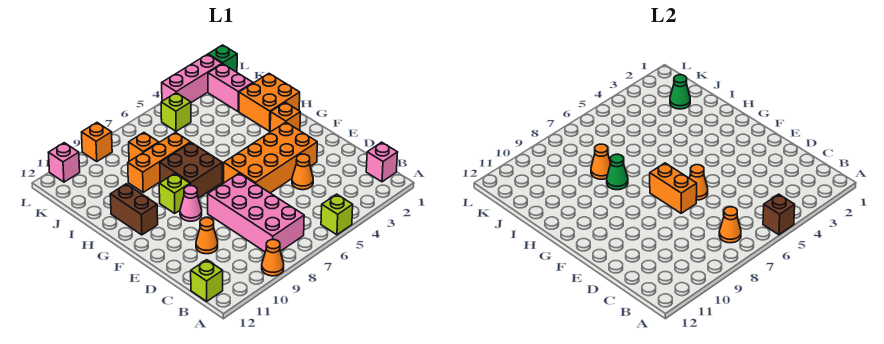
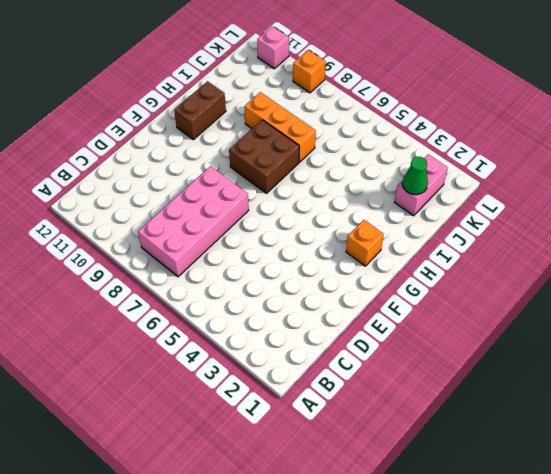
none -> lime brick A5 level 1
none -> orange cone A9 level 1
none -> pink brick B1 level 1

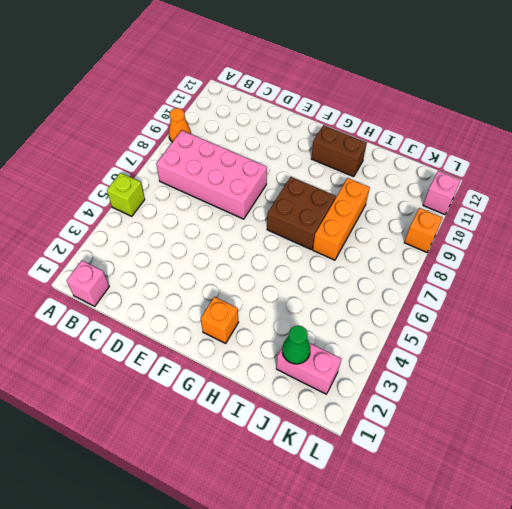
none -> lime brick B12 level 1
none -> orange cone D4 level 1
none -> orange cone D10 level 1

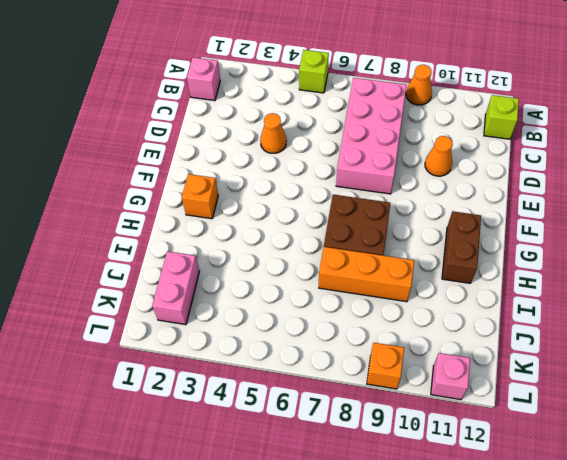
none -> orange brick E3:F6 level 1
none -> pink cone F9 level 1
none -> lime brick G9 level 1

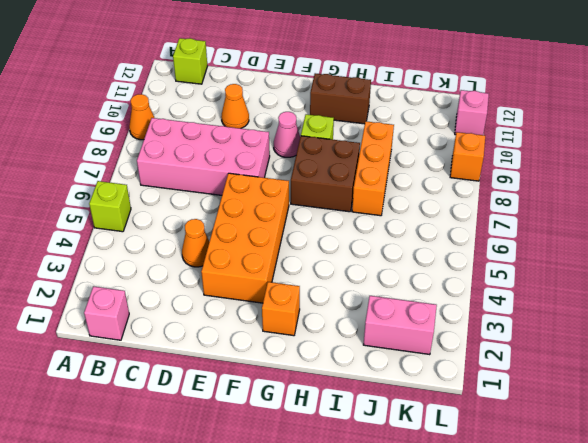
none -> orange brick H1:I2 level 1
none -> orange brick J8 level 1
none -> lime brick K5 level 1

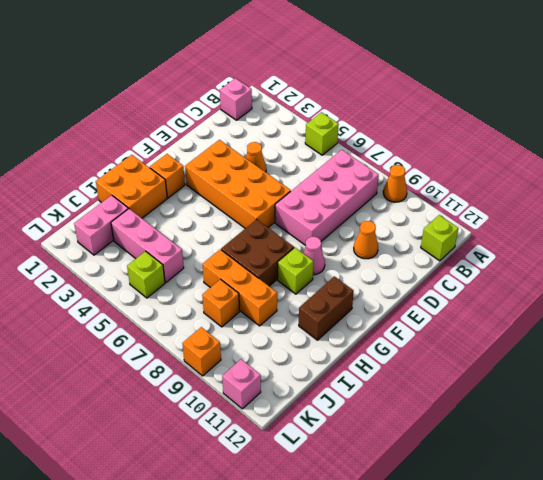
pink brick J3:J5 level 1 -> pink brick L2:L4 level 1
none -> green brick L1 level 1
none -> brown brick A5 level 2
none -> orange cone B7 level 2

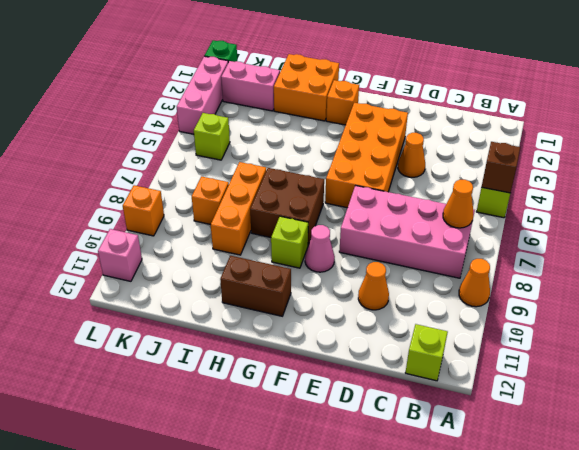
none -> pink brick B1 level 1
none -> orange cone E6 level 2
none -> orange brick E7:F7 level 2

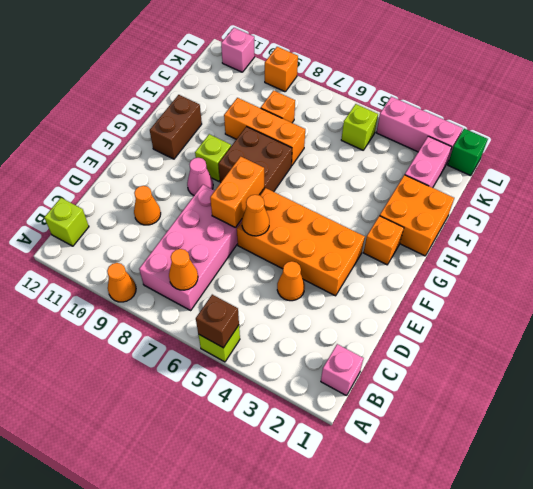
none -> green cone H8 level 2
none -> orange cone I8 level 2
none -> green cone J2 level 2

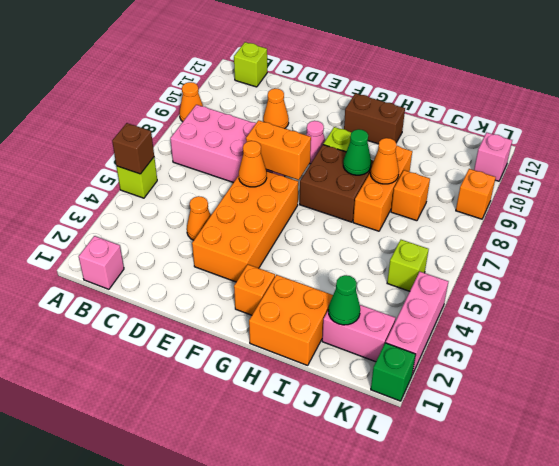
none -> orange cone B7 level 2

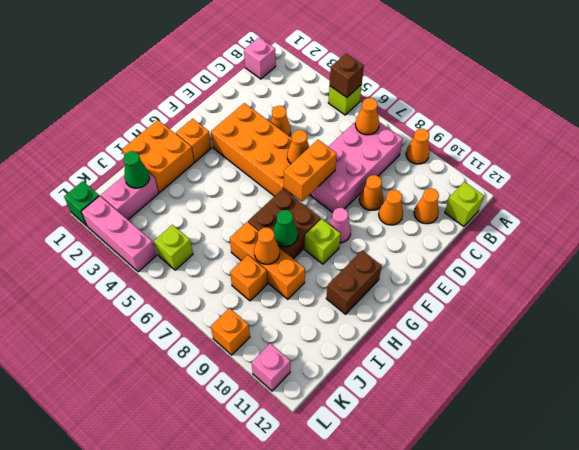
orange cone C11 level 1 -> none
orange cone D9 level 1 -> none

